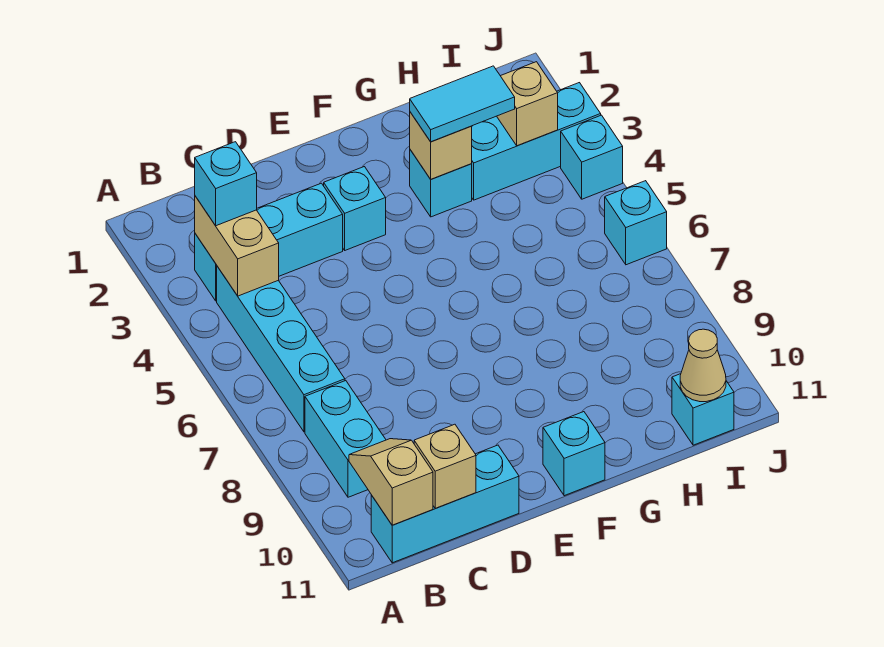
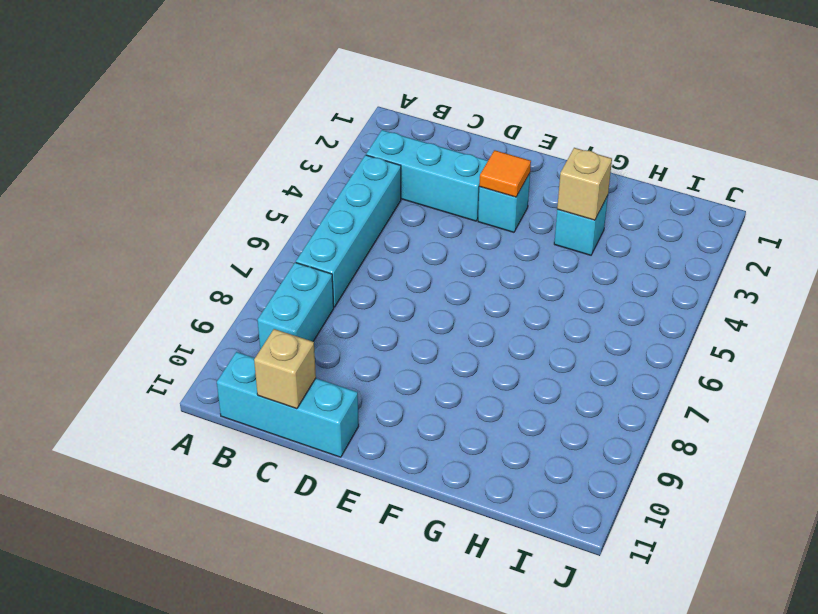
orange tile E3 level 2 -> none
none -> cyan brick F11 level 1
none -> cyan brick H3:J3 level 1
none -> cyan brick I11 level 1

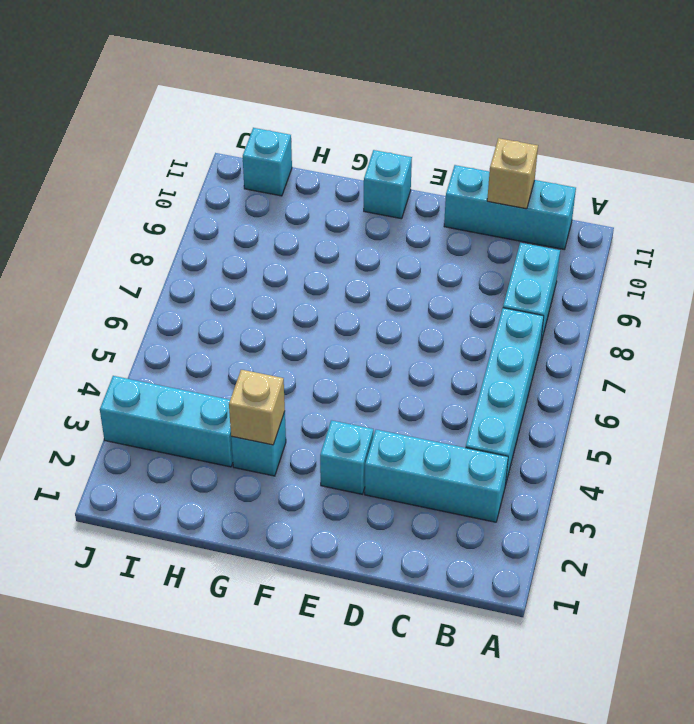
none -> cyan brick J4 level 1
none -> cyan brick J6 level 1
none -> tan brick B3:B4 level 2

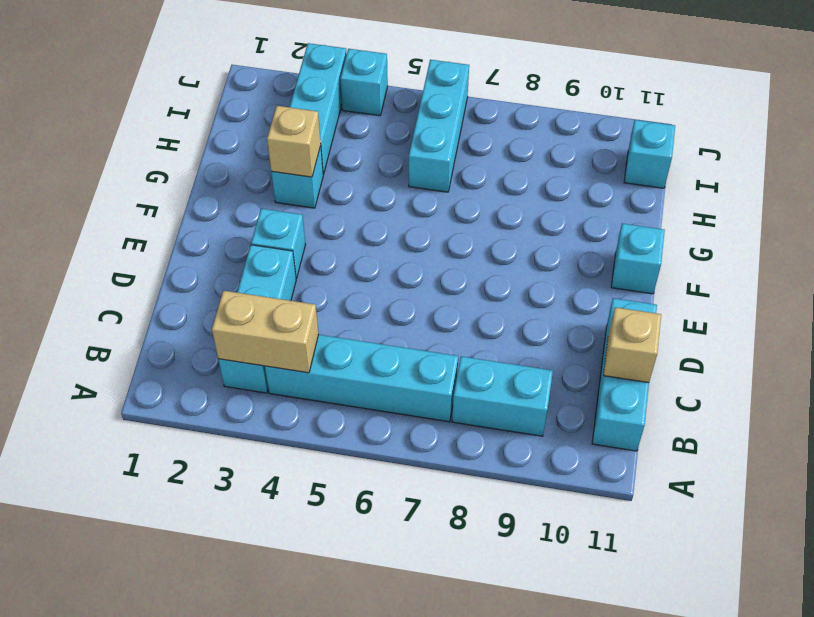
cyan brick H6:J6 level 1 -> cyan brick J6 level 1
none -> tan slope B10:B11 level 2 top 11
none -> tan brick I3 level 2
none -> tan cone I11 level 2

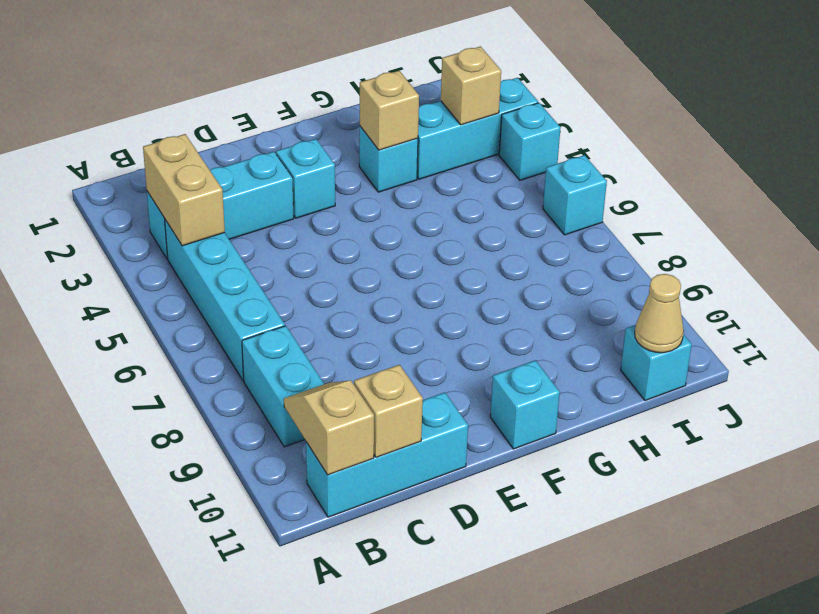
none -> cyan brick B3 level 3
none -> cyan tile G3:H3 level 3

